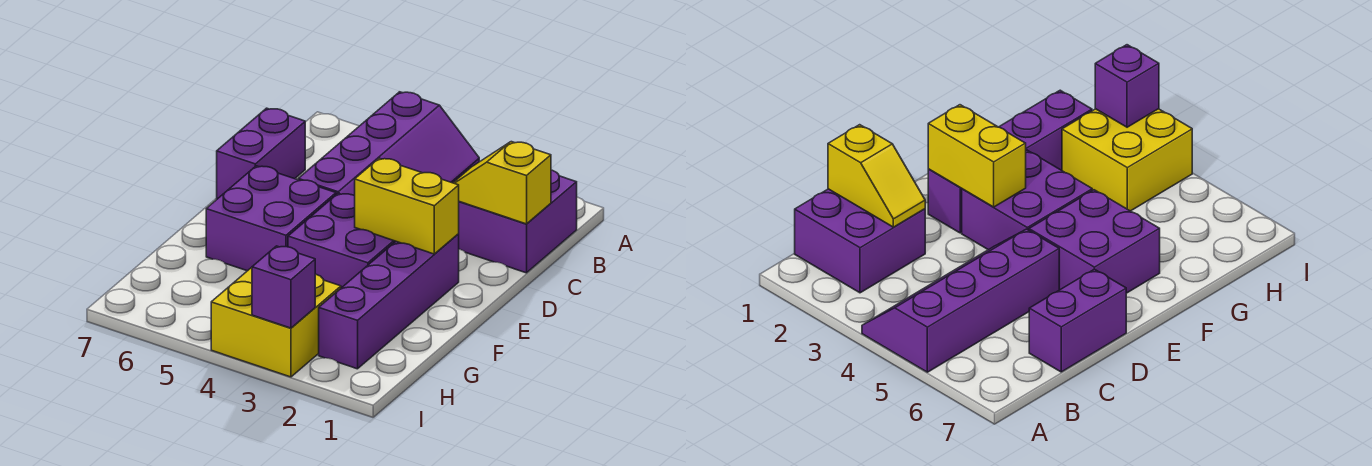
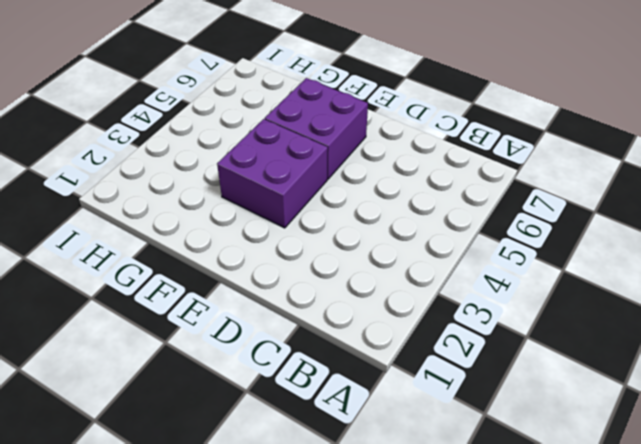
none -> purple slope A4:D5 level 1 top 5
none -> purple brick B1:C2 level 1

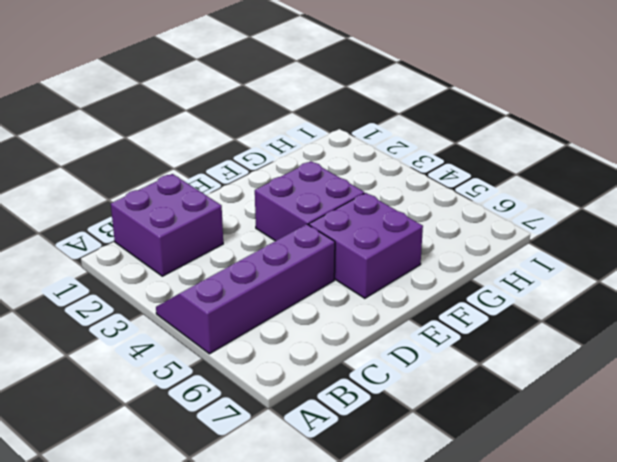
none -> purple brick C7:D7 level 1
none -> purple brick E2:H2 level 1

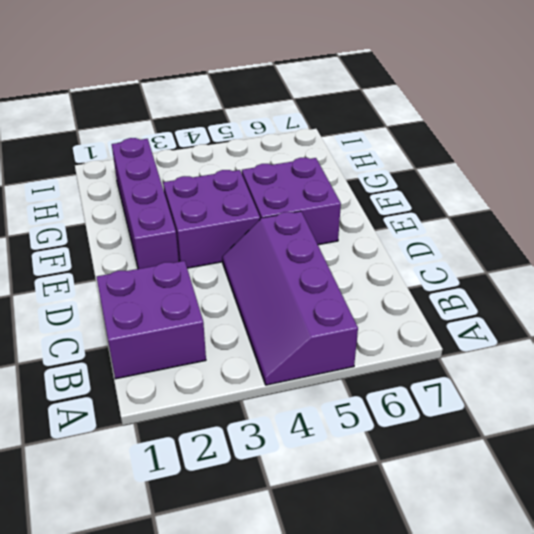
none -> purple brick C7:D7 level 1
none -> yellow brick H3:I4 level 1

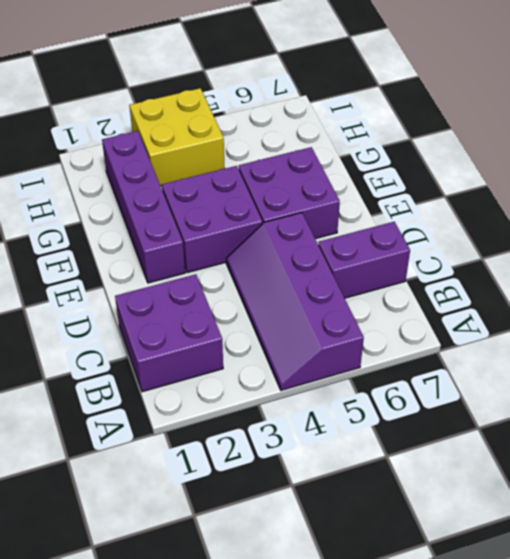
purple brick C6:C7 level 1 -> purple brick C7:D7 level 1
none -> yellow slope C1:C2 level 2 top 1
none -> yellow brick E2:E3 level 2

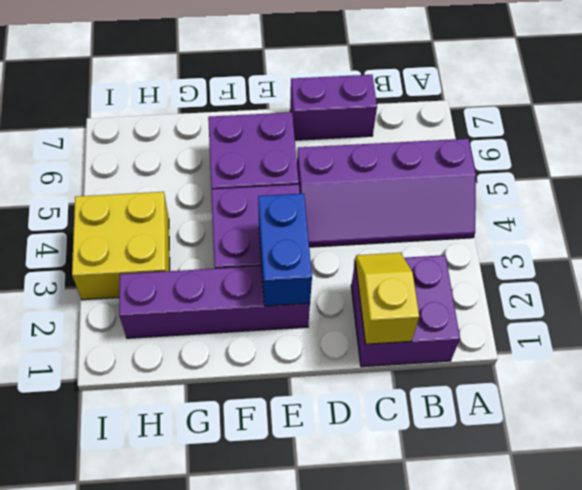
blue brick E2:E3 level 2 -> yellow brick E2:E3 level 2
none -> purple brick I3 level 2

